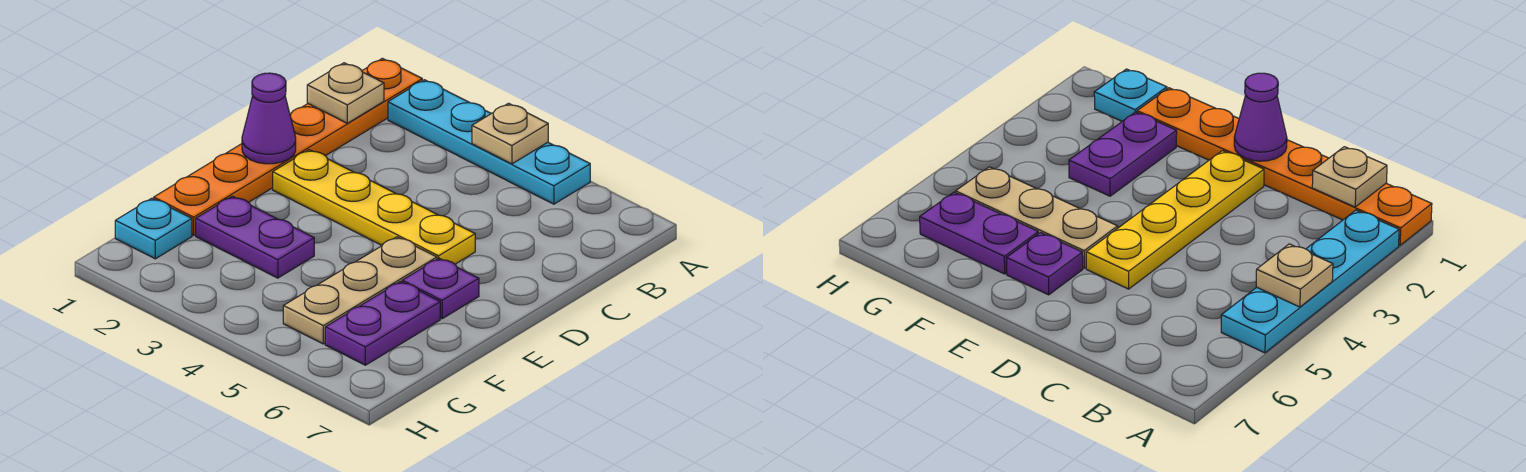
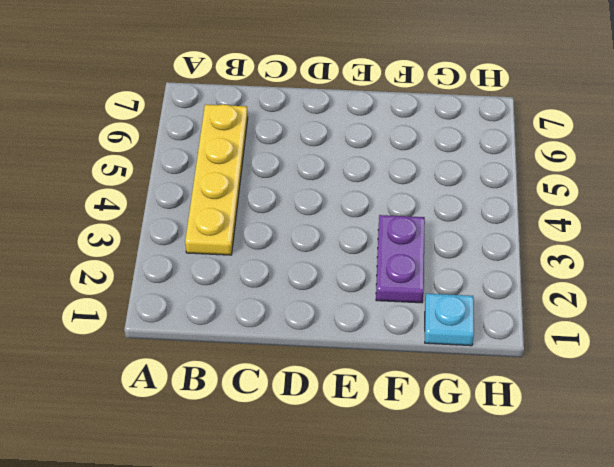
yellow plate B3:B6 level 1 -> yellow plate D2:D5 level 1
none -> orange plate A1:F1 level 1
none -> cyan plate A2:A5 level 1

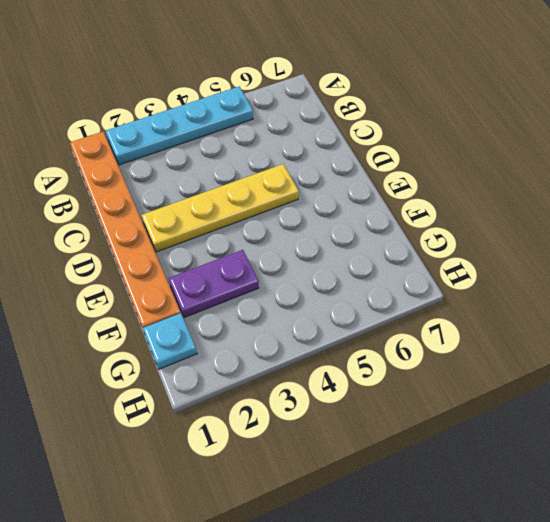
none -> tan plate E5:G5 level 1
none -> purple plate E6 level 1

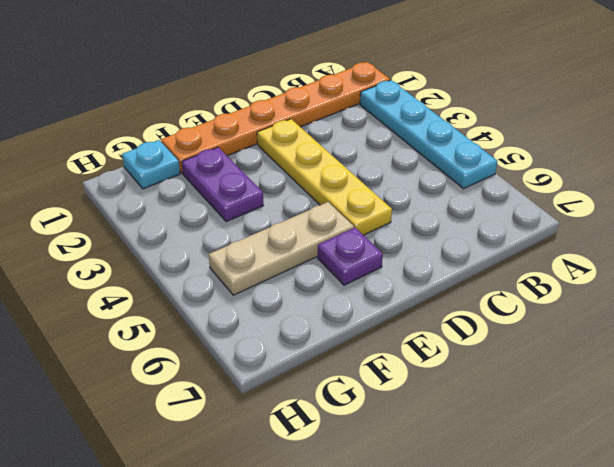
none -> purple plate F6:G6 level 1
none -> tan plate A4 level 2

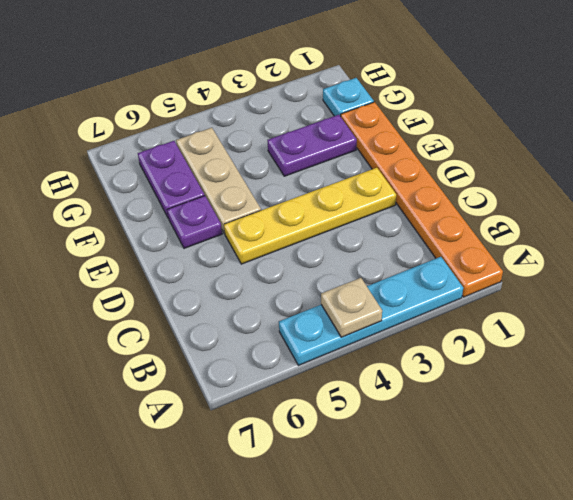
none -> tan plate B1 level 2
none -> purple cone D1 level 2

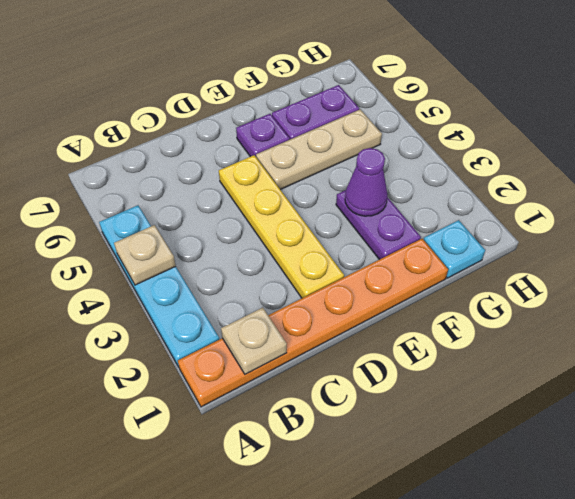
purple cone F3 level 2 -> purple cone D1 level 2

